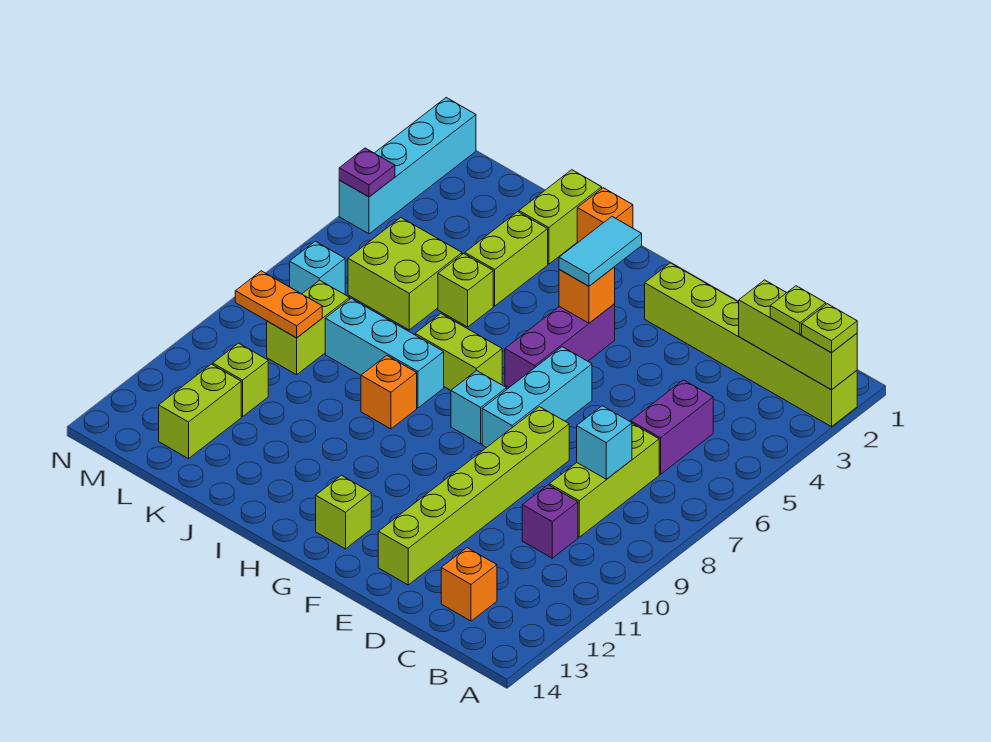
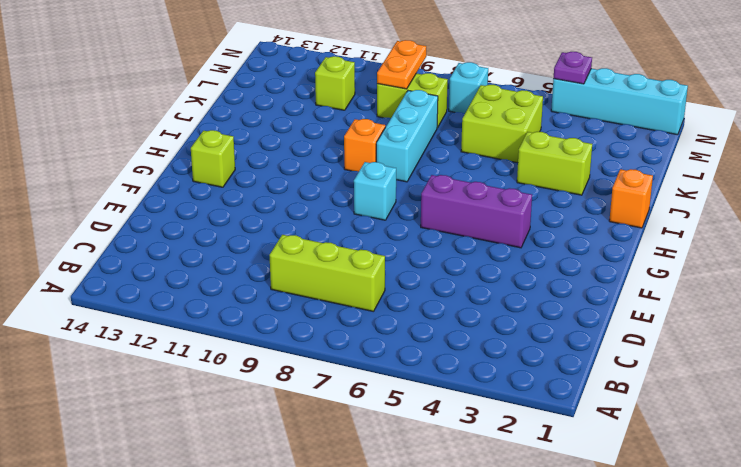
none -> lime brick A2:F2 level 1
none -> purple brick C5:C6 level 1
none -> purple brick C10 level 1
none -> orange brick C13 level 1

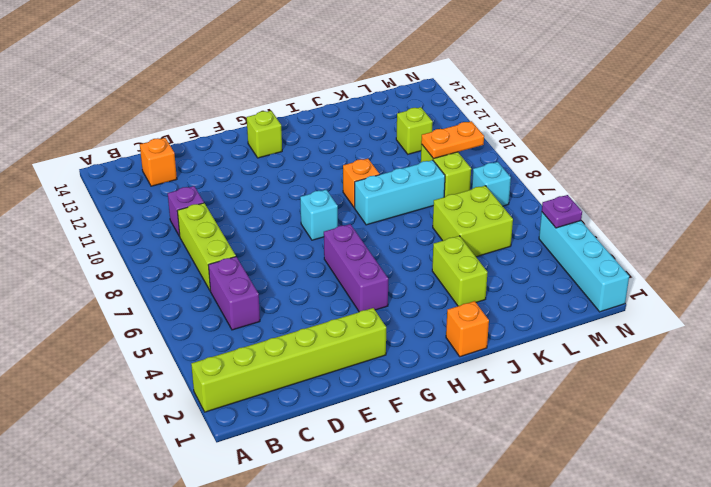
none -> lime brick E8:E13 level 1
none -> cyan brick F6:F8 level 1
none -> lime brick H7:I7 level 1
none -> lime brick J1:J2 level 1

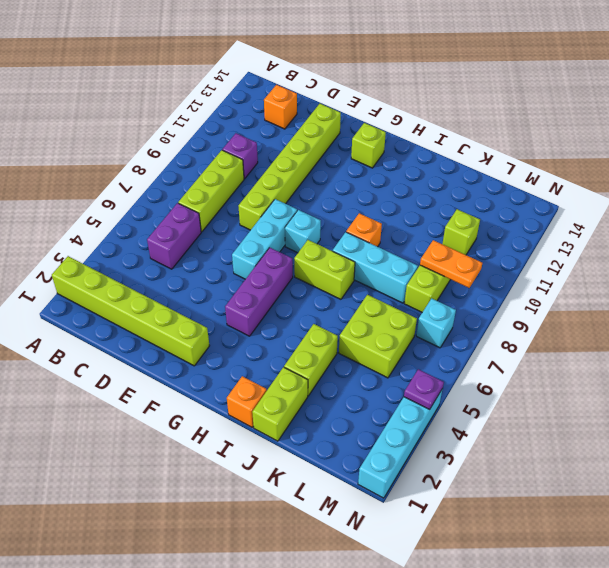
none -> lime brick J5 level 1
none -> lime brick L12:L13 level 1
none -> lime brick A2:C2 level 2
none -> cyan brick C8 level 2

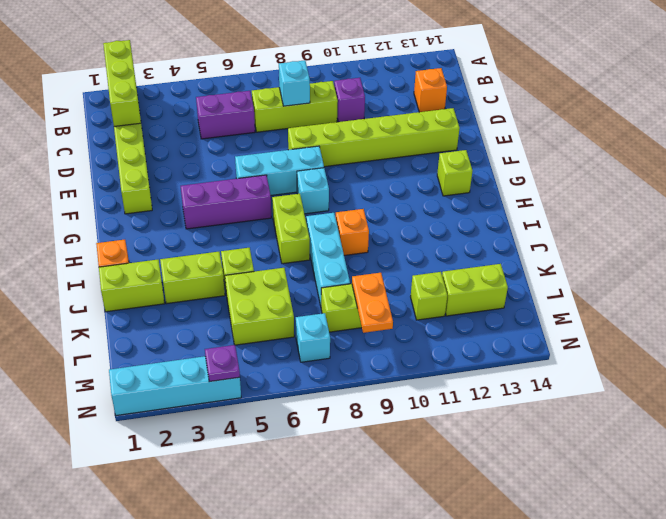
none -> orange brick G4 level 2
none -> lime plate A2 level 3
none -> lime plate B2 level 3
none -> cyan tile G3:G4 level 3

